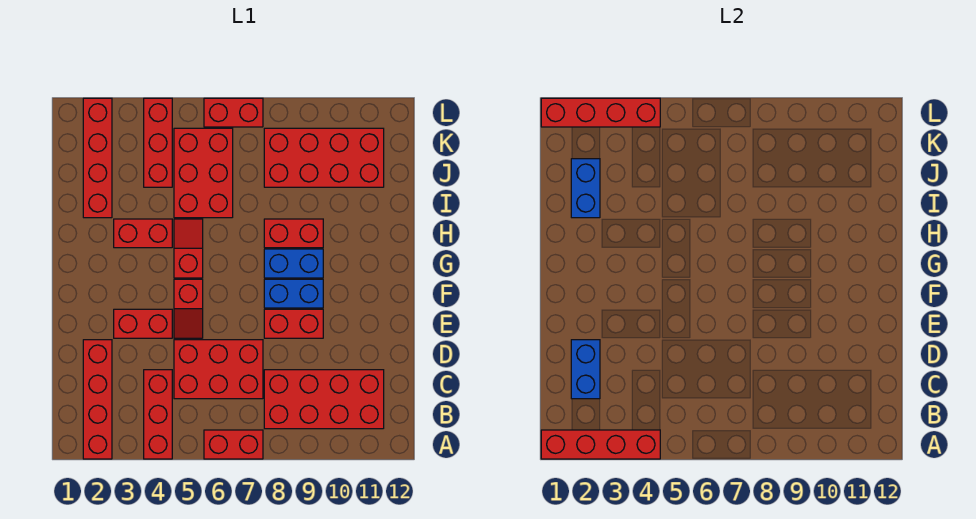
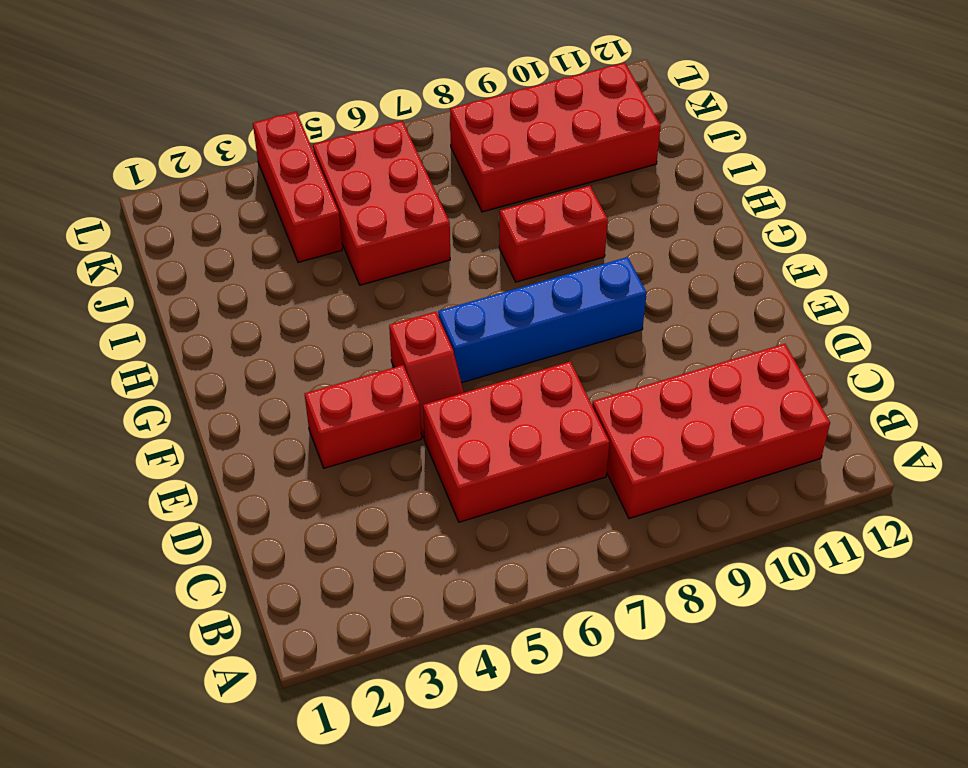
blue brick F6:F9 level 1 -> blue brick F8:F9 level 1
none -> red brick A2:D2 level 1
none -> red brick A4:C4 level 1
none -> red brick A6:A7 level 1

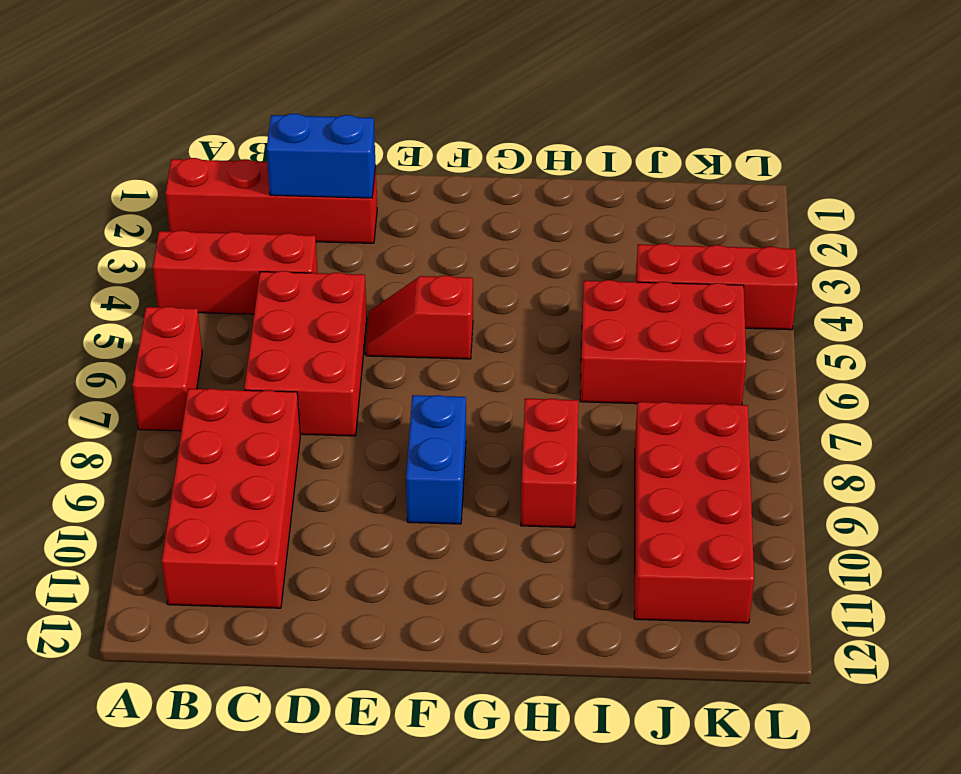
none -> red brick E3:E4 level 1
none -> red brick E8:E9 level 1
none -> red slope G5:H5 level 1 top G

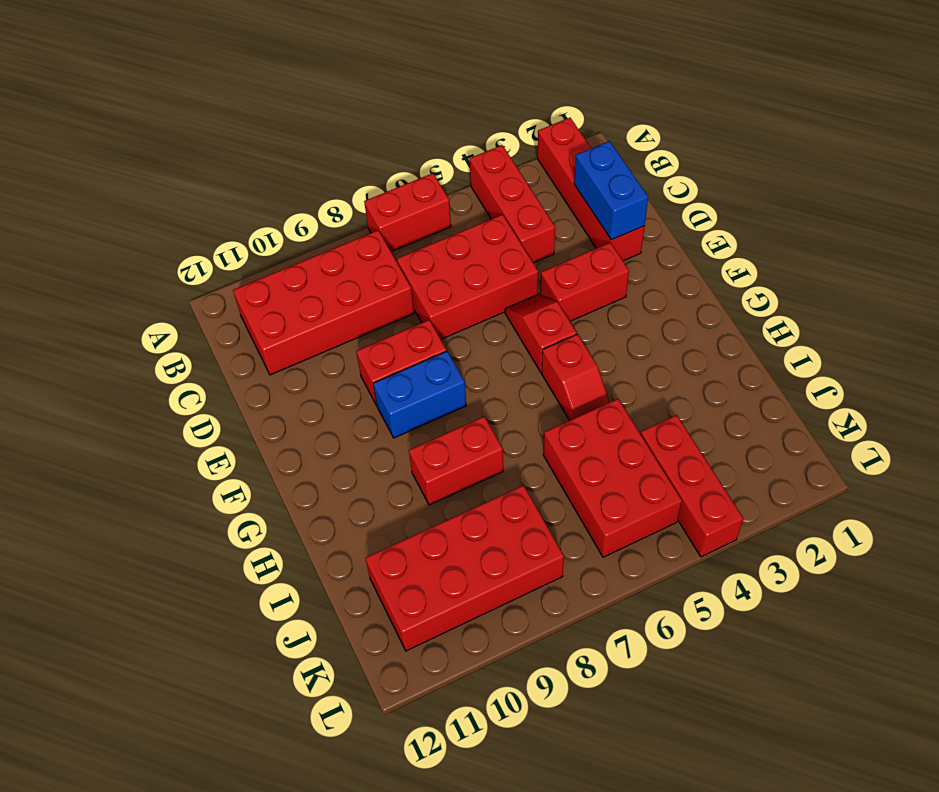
none -> blue brick G8:G9 level 1
none -> red brick H3:H4 level 1
none -> red brick I2:L2 level 1

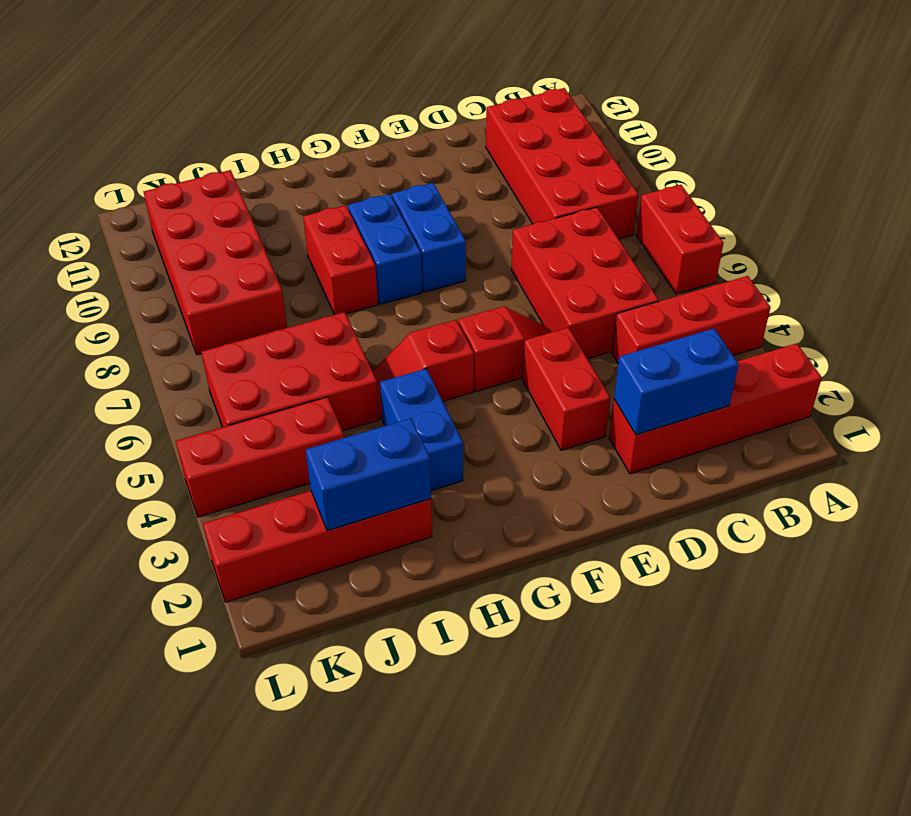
blue brick H3:H4 level 1 -> red brick H3:H4 level 1
none -> red brick E8:E9 level 1
none -> red brick L6:L7 level 1
none -> red brick A1:A4 level 2

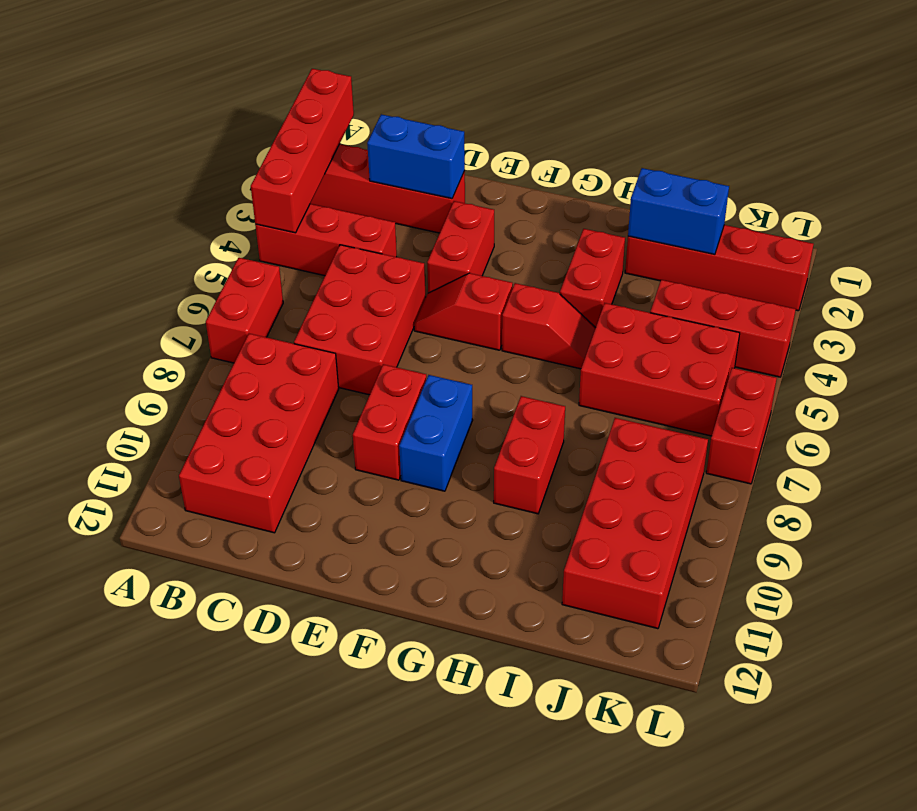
none -> blue brick G8:G9 level 1
none -> red brick L1:L4 level 2

